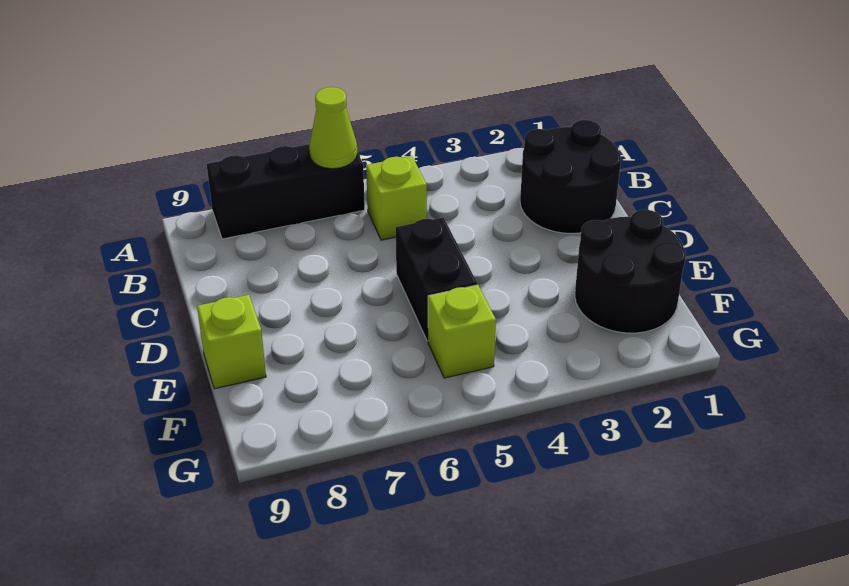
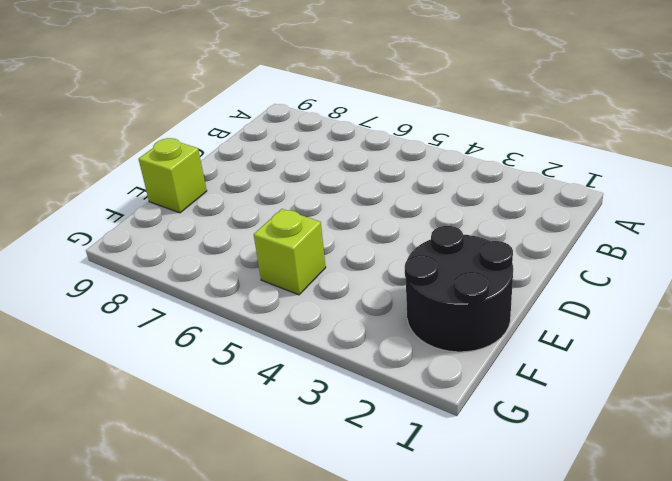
none -> black brick A6:A8 level 1
none -> black round brick B1:C2 level 1

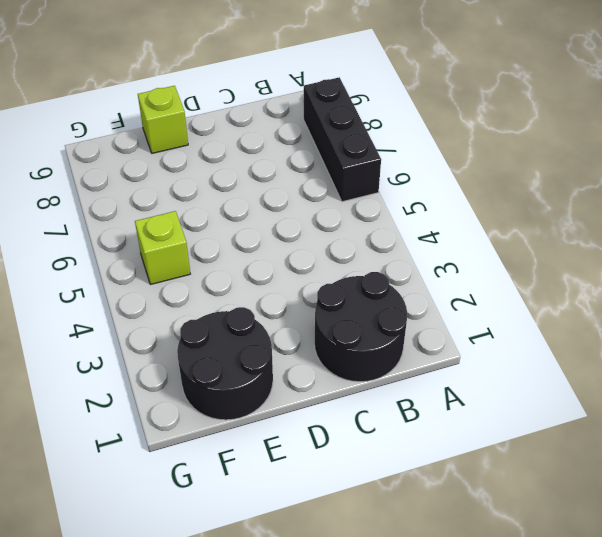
none -> lime brick B5 level 1
none -> black brick D5:E5 level 1

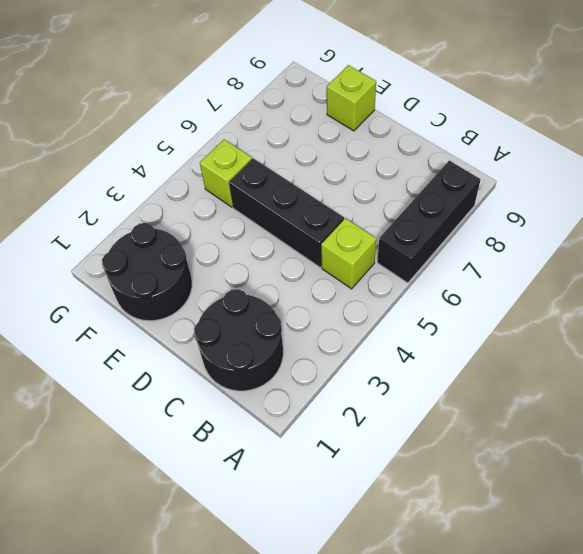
black brick C5:E5 level 1 -> black brick D5:E5 level 1
none -> lime cone A6 level 2

